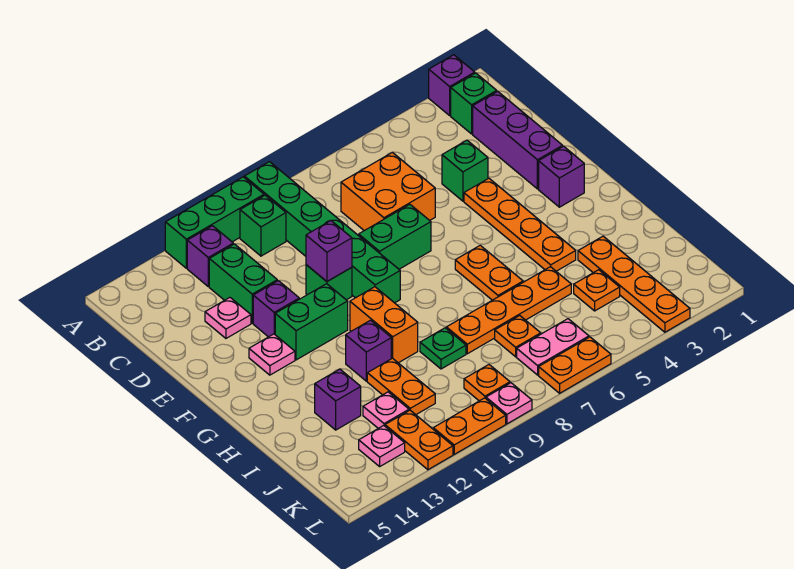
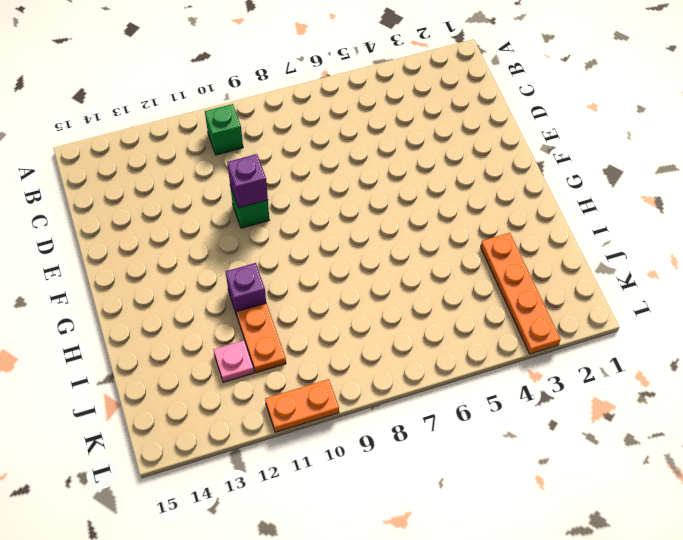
none -> purple brick A2 level 1
none -> green brick A9:F9 level 1
none -> green brick A10:A12 level 1
none -> green brick B2 level 1

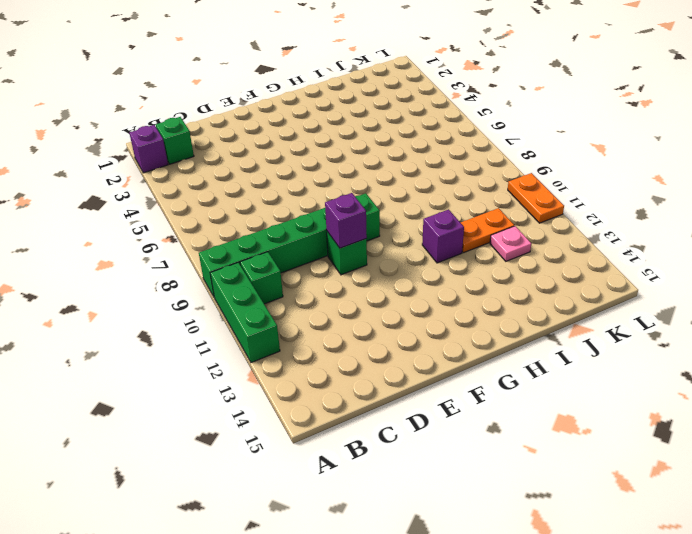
none -> purple brick B12 level 1
none -> purple brick C2:E2 level 1
none -> orange brick C6:D7 level 1
none -> green brick C12:D12 level 1

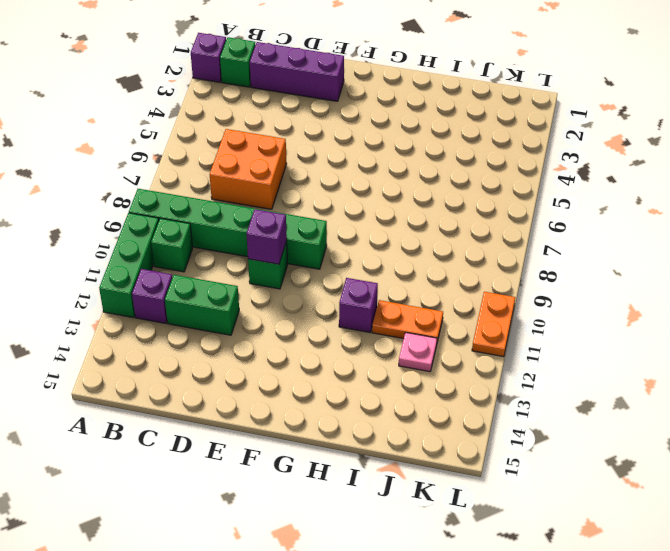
none -> green brick D4 level 1
none -> pink plate D13 level 1
none -> orange plate E4:H4 level 1
none -> green brick E7:E8 level 1

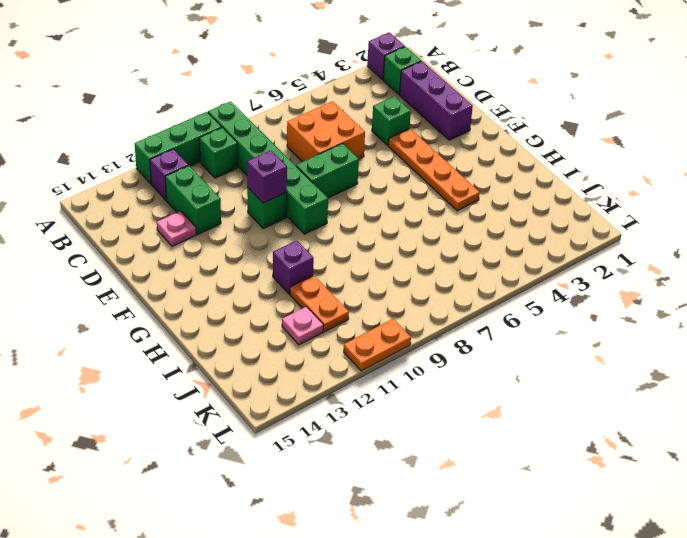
none -> purple brick E12 level 1
none -> purple brick F2 level 1
none -> green brick F11:F12 level 1
none -> pink plate F13 level 1

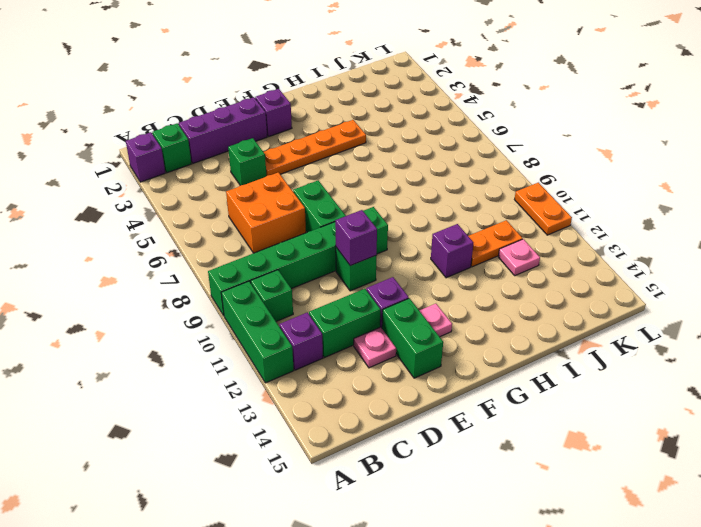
green brick E13:E14 level 1 -> green brick F11:F12 level 1
none -> orange plate G6:H6 level 1
none -> orange brick G10:H10 level 1
none -> orange plate I3:L3 level 1
none -> orange plate I5:I8 level 1

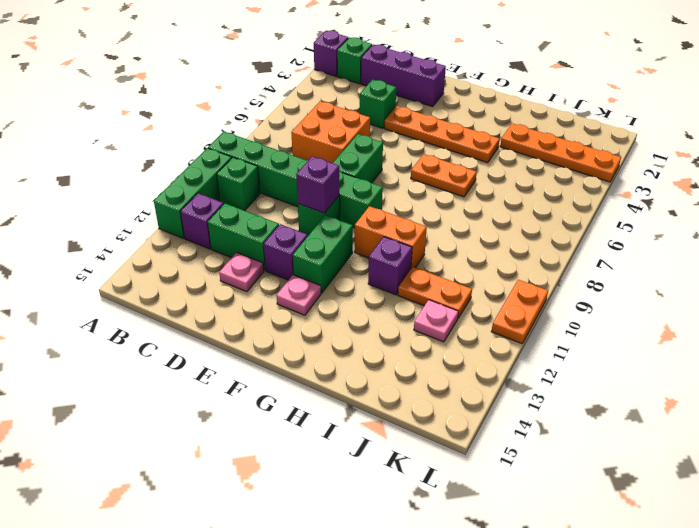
none -> purple brick F2 level 1
none -> orange plate I5:I8 level 1
none -> green plate I9 level 1
none -> purple brick I13 level 1

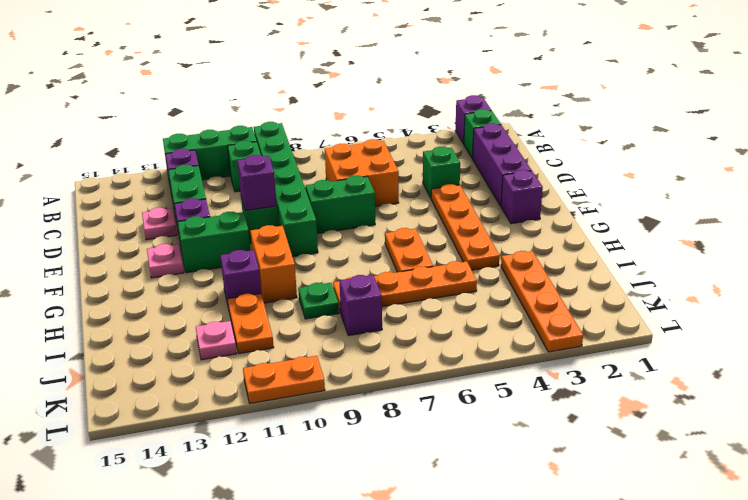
purple brick J8 level 1 -> purple brick I13 level 1
none -> orange plate J4 level 1
none -> orange plate J7 level 1
none -> pink plate K6:K7 level 1
none -> orange plate K9 level 1

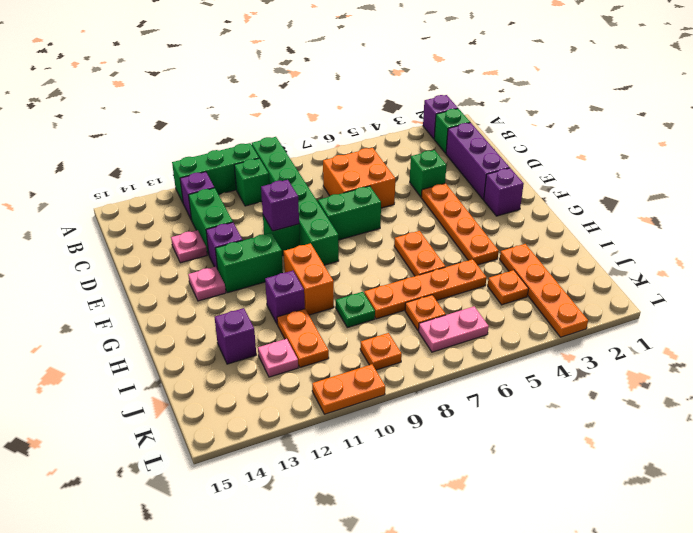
none -> orange plate K12:L12 level 1
none -> pink plate K13 level 1
none -> orange plate L6:L7 level 1
none -> pink plate L9 level 1

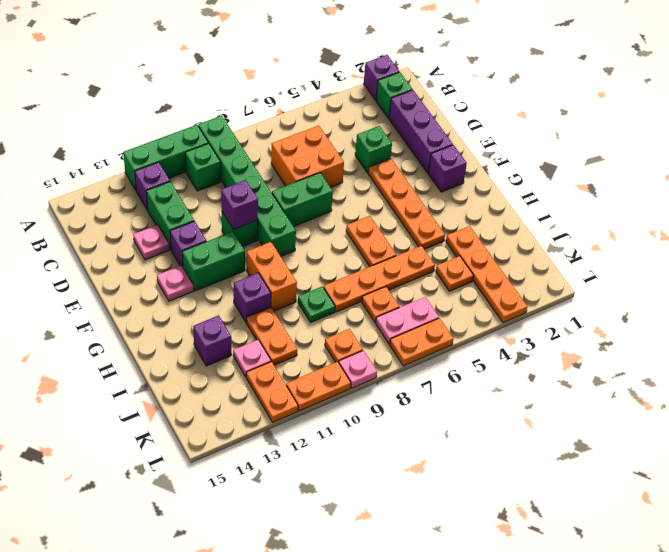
none -> pink plate K13 level 1

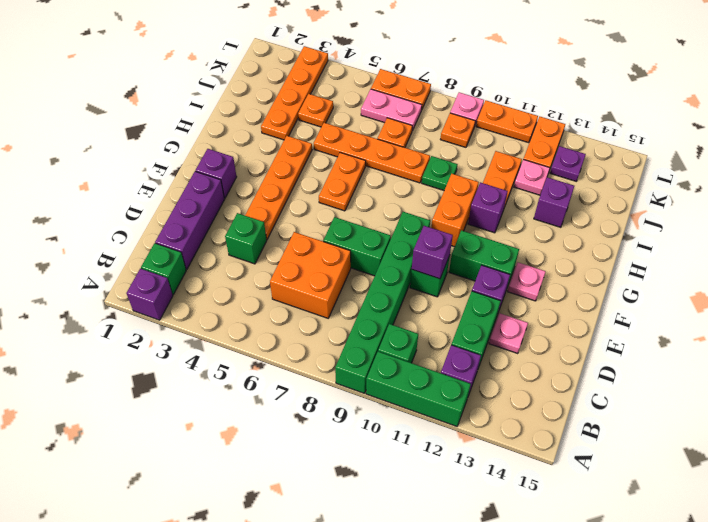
purple plate K13 level 1 -> pink plate K13 level 1

